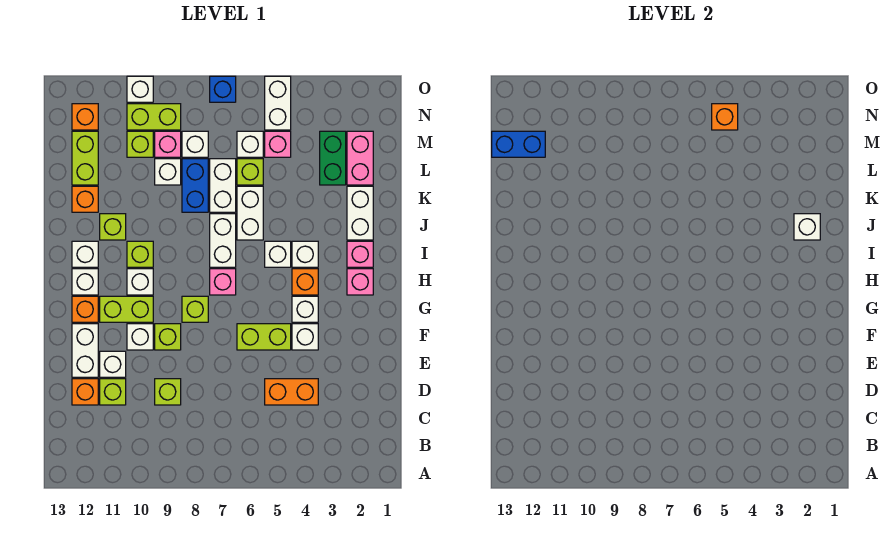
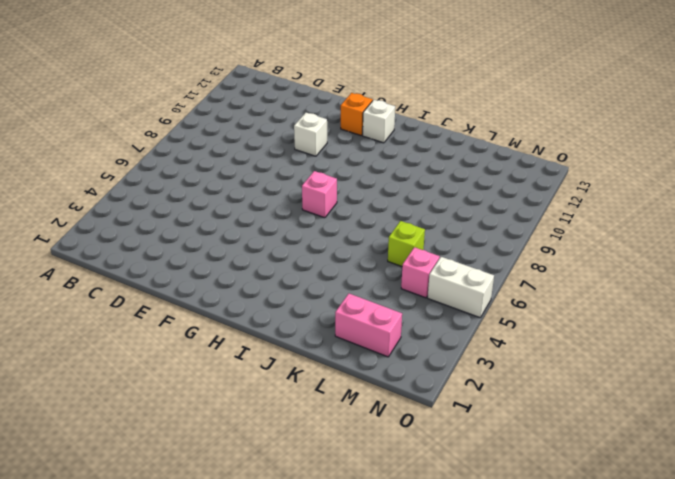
none -> orange brick D4:D5 level 1
none -> lime brick D9 level 1
none -> lime brick D11 level 1
none -> orange brick D12 level 1

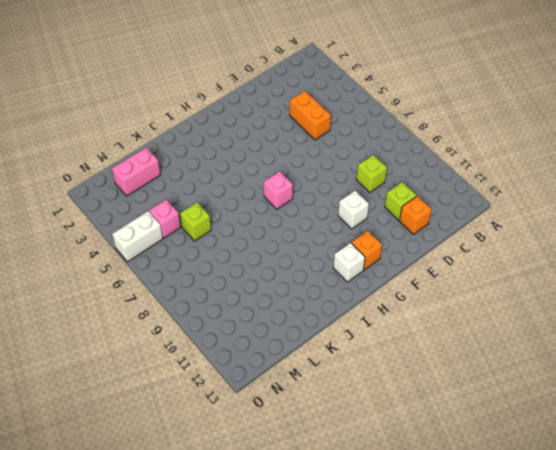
none -> white brick E11 level 1
none -> white brick E12:F12 level 1
none -> white brick F4 level 1
none -> lime brick F5:F6 level 1

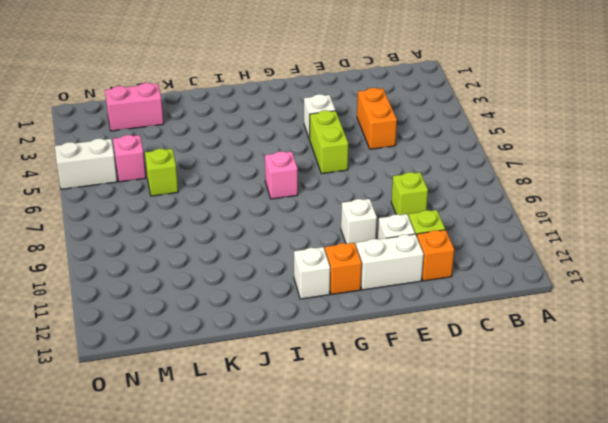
none -> lime brick F9 level 1
none -> white brick G4 level 1
none -> lime brick G8 level 1
none -> lime brick G10:G11 level 1

